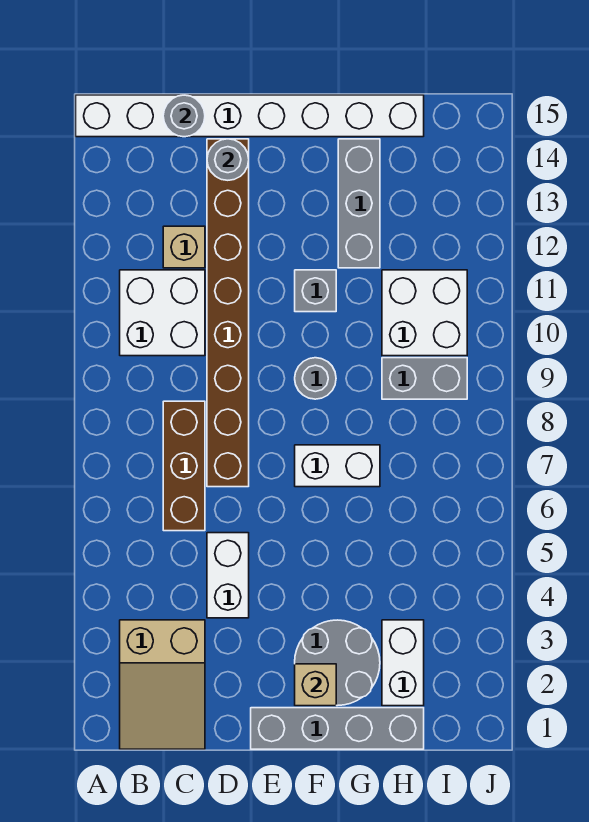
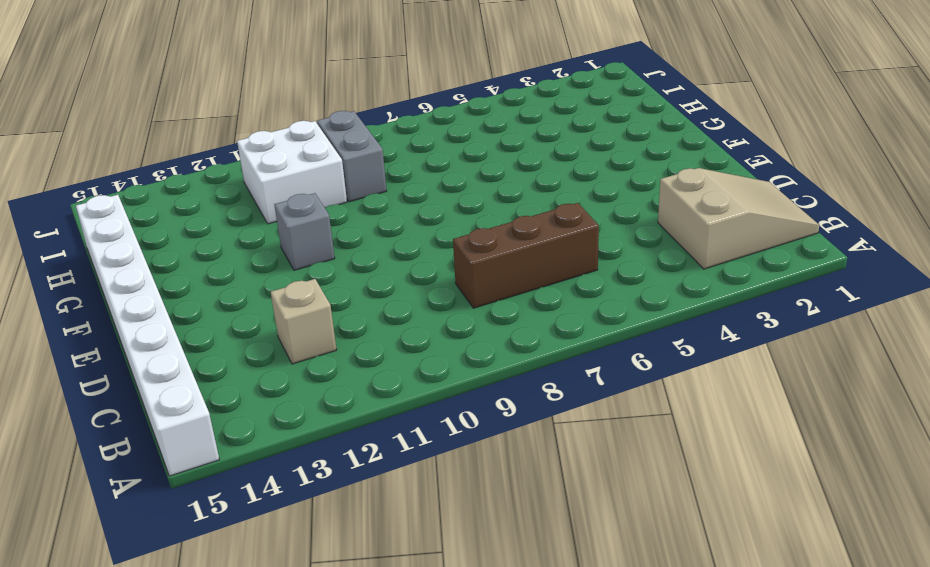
none -> white brick B10:C11 level 1
none -> white brick D4:D5 level 1
none -> brown brick D7:D14 level 1

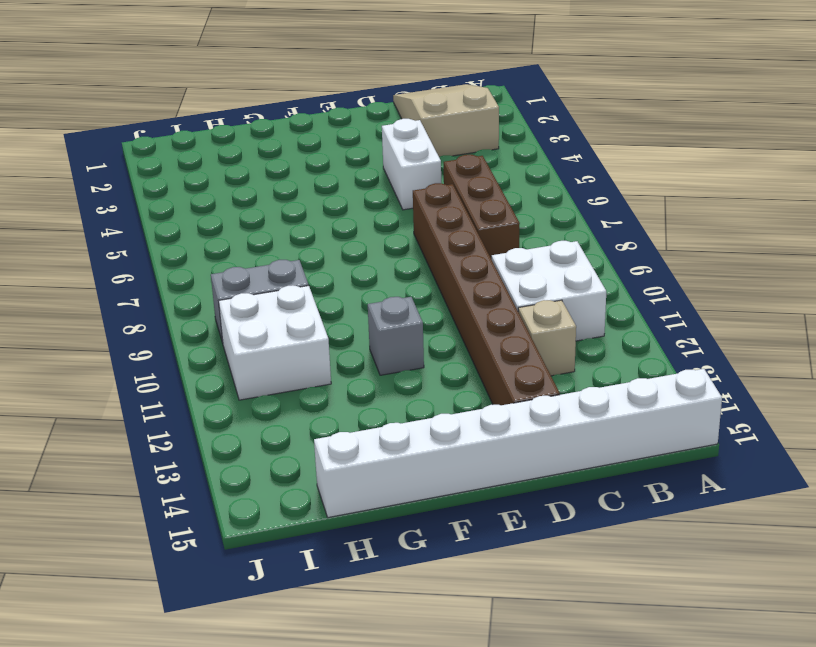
none -> grey brick E1:H1 level 1
none -> grey round brick F2:G3 level 1
none -> white brick F7:G7 level 1

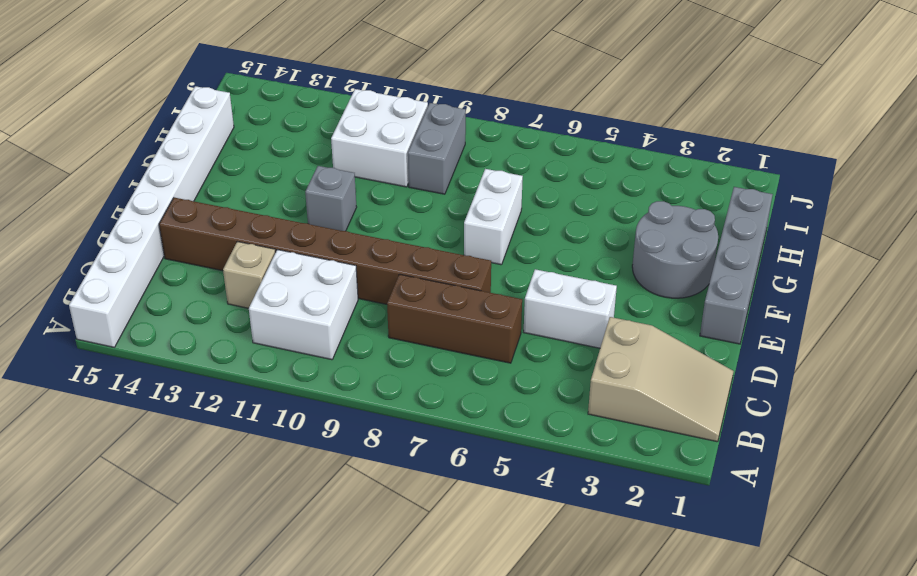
none -> grey round brick F9 level 1
none -> grey brick G12:G14 level 1
none -> white brick H2:H3 level 1

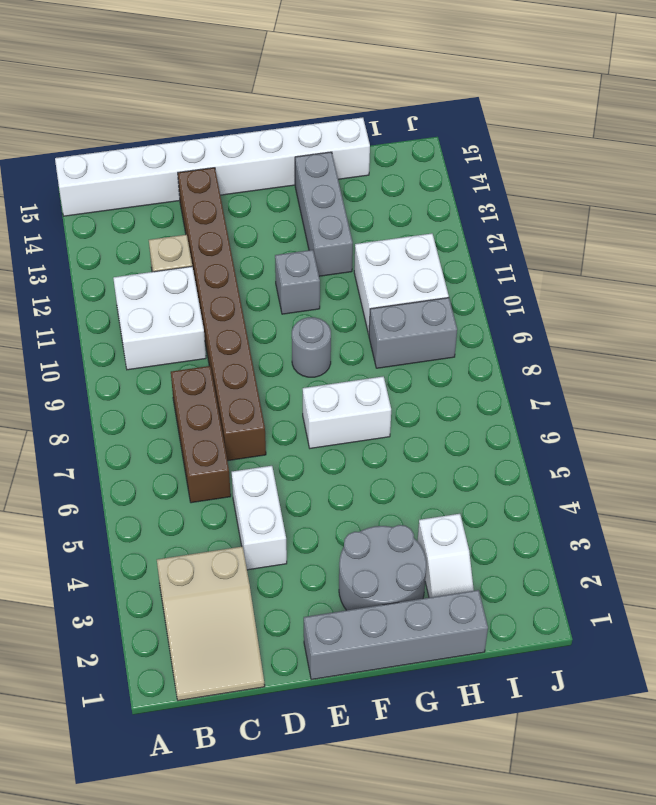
white slope H2:H3 level 1 top 3 -> white brick H2:H3 level 1
none -> grey round brick C15 level 2
none -> grey round brick D14 level 2
none -> tan brick F2 level 2

